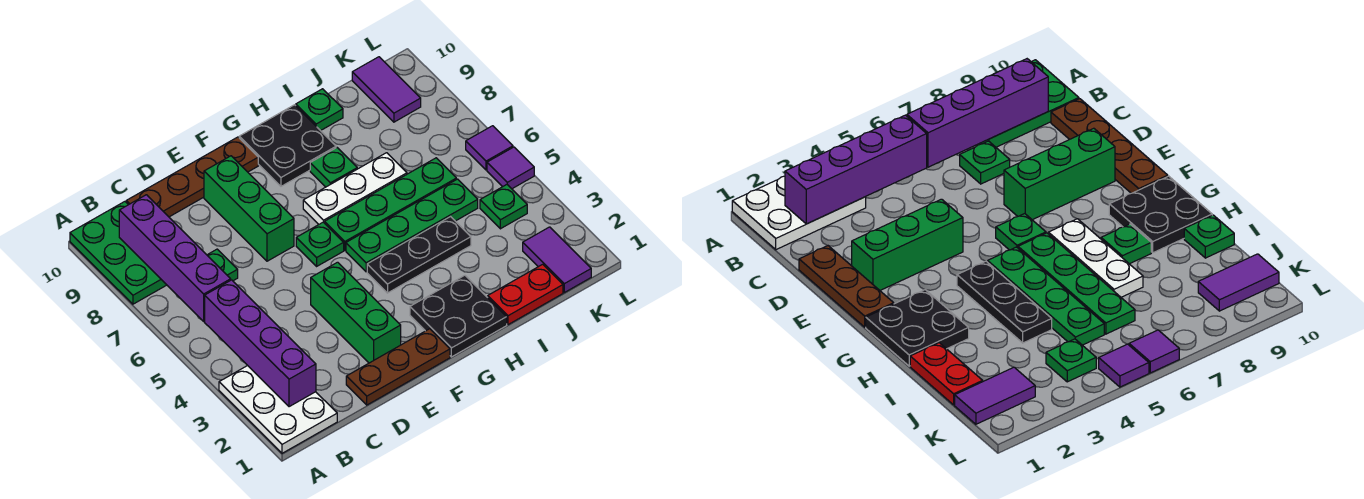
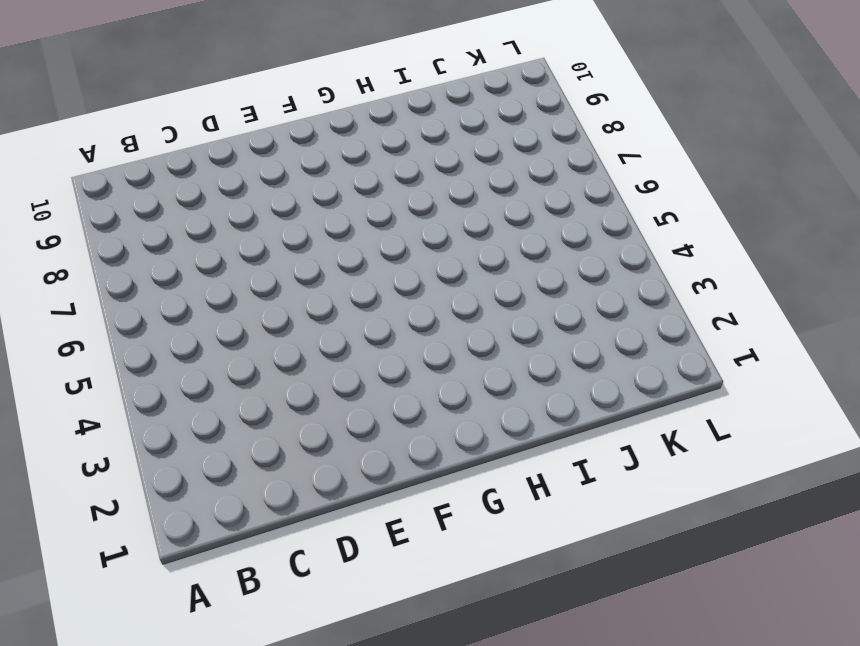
none -> white plate A1:B3 level 1
none -> green plate A8:B10 level 1
none -> green plate C7 level 1

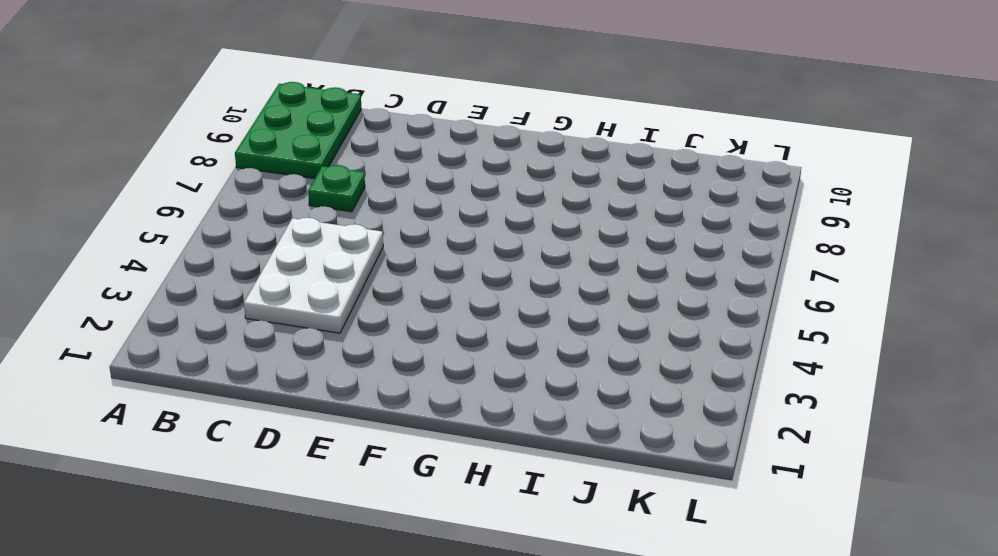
white plate C3:D5 level 1 -> white plate A1:B3 level 1
none -> brown plate C10:F10 level 1
none -> brown plate D1:F1 level 1
none -> green brick E2:E4 level 1

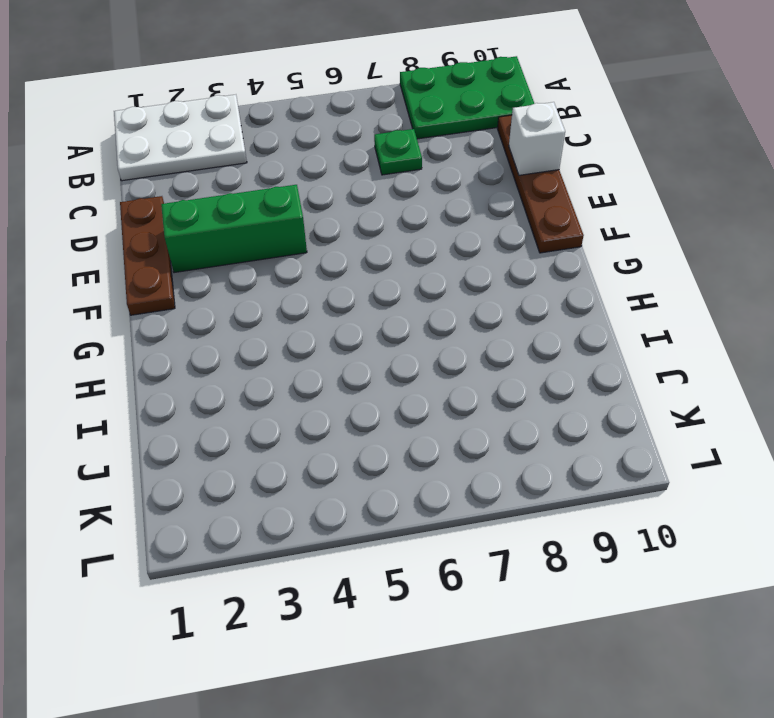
white brick D10 level 2 -> none
none -> green brick E7:E9 level 1
none -> green plate F6 level 1
none -> black plate G1:H2 level 1

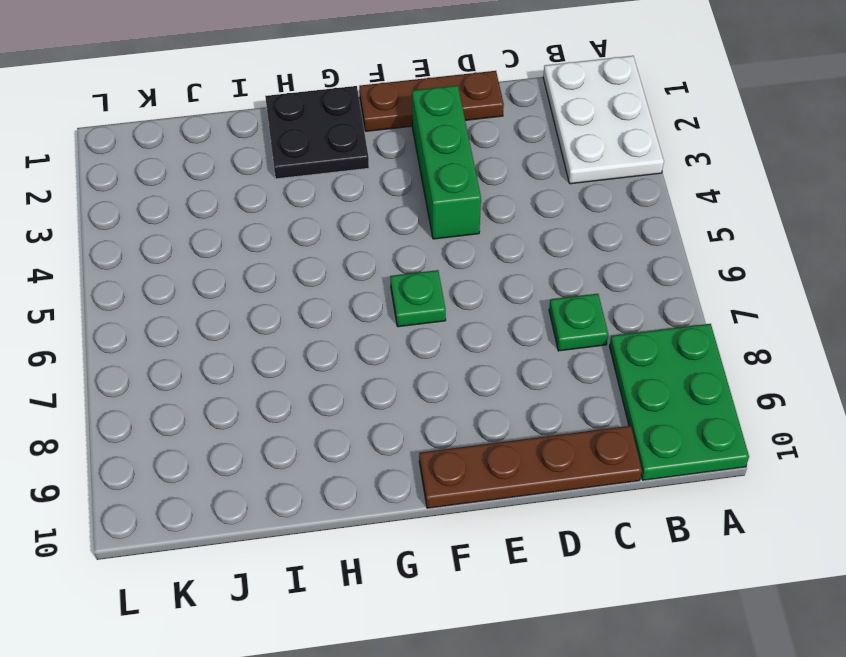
none -> green brick E7:E9 level 1
none -> black plate G4:I4 level 1
none -> green plate G5:J5 level 1

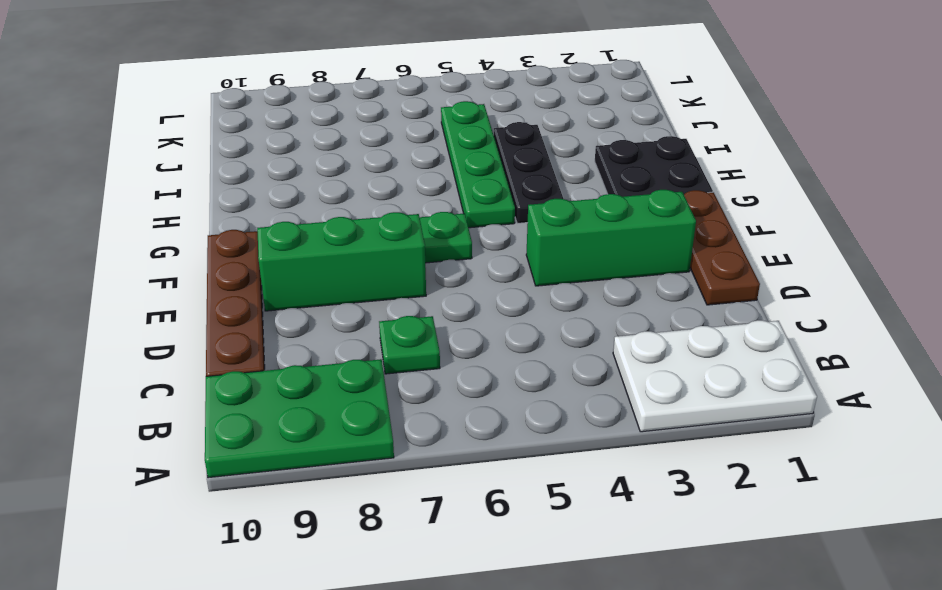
none -> green plate G6:J6 level 1
none -> white plate G7:I7 level 1
none -> black plate G9:H10 level 1

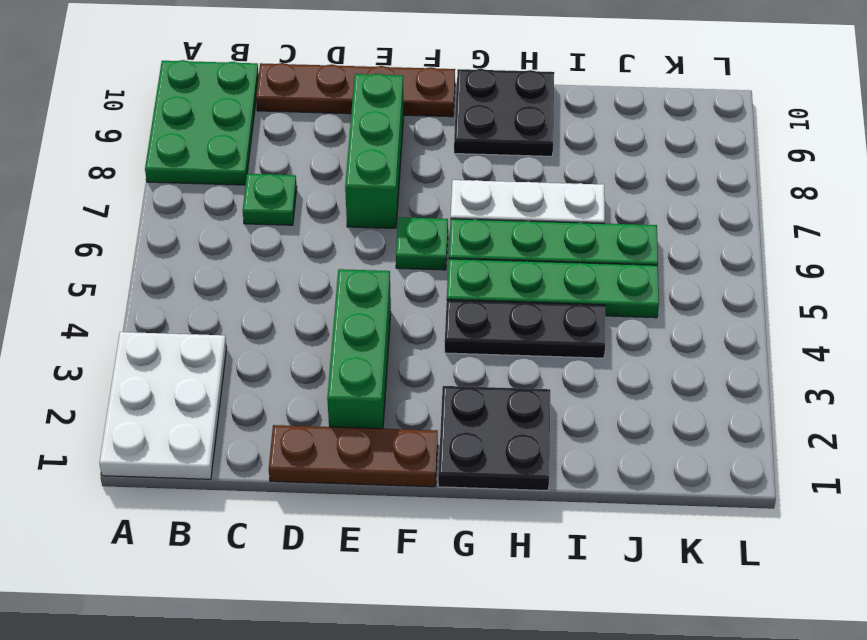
none -> green plate H8 level 1
none -> red plate I1:J1 level 1
none -> green plate I10 level 1

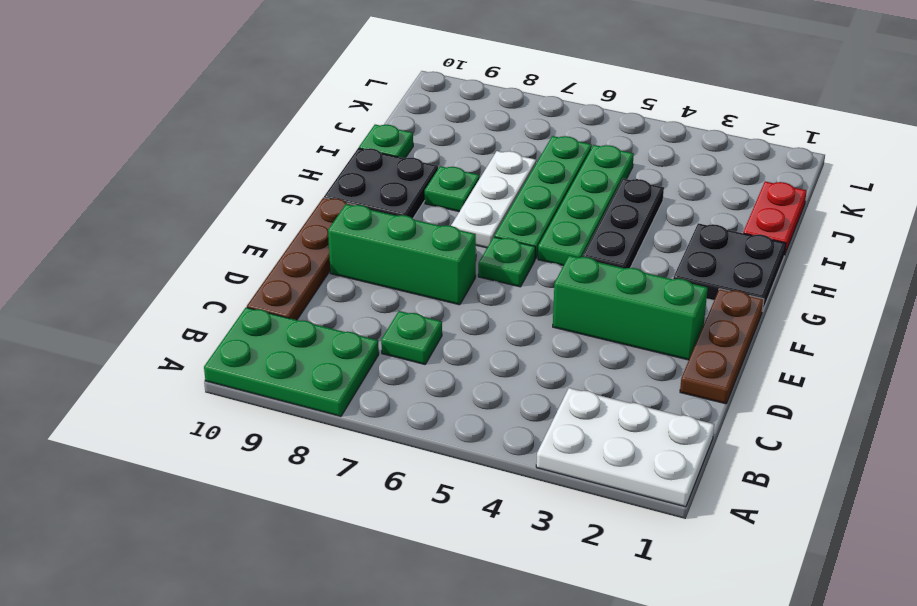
none -> purple tile K1:K2 level 1
none -> green plate K4 level 1
none -> purple tile K9:K10 level 1

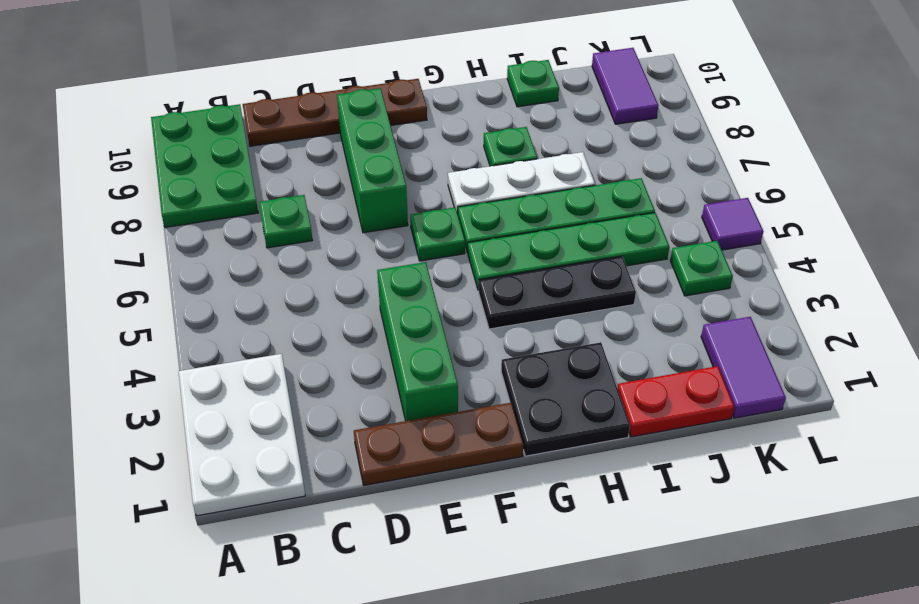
none -> black plate G9:H10 level 1
none -> purple tile L6 level 1
none -> purple brick B2:B5 level 2

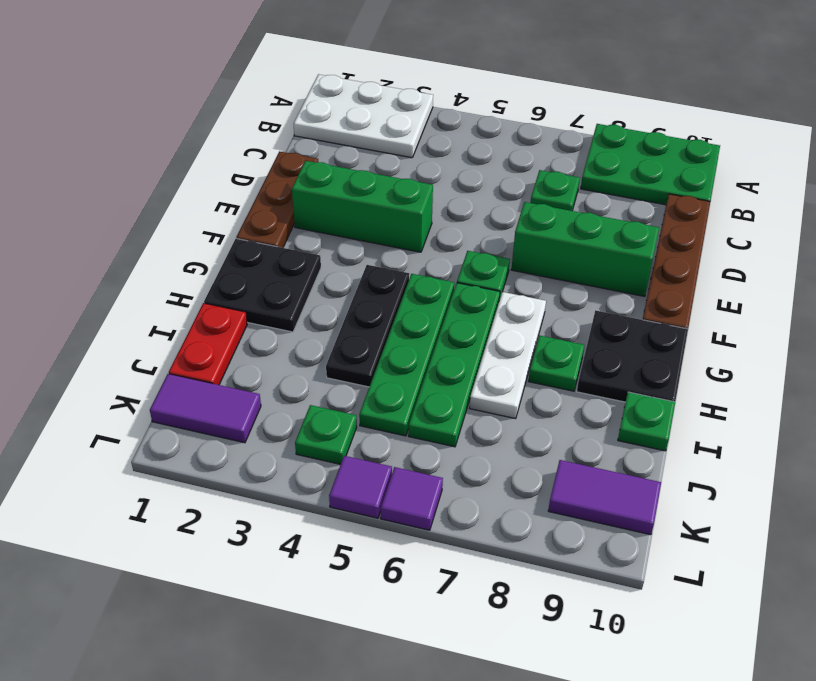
none -> purple brick B2:B5 level 2
none -> purple brick B6:B9 level 2

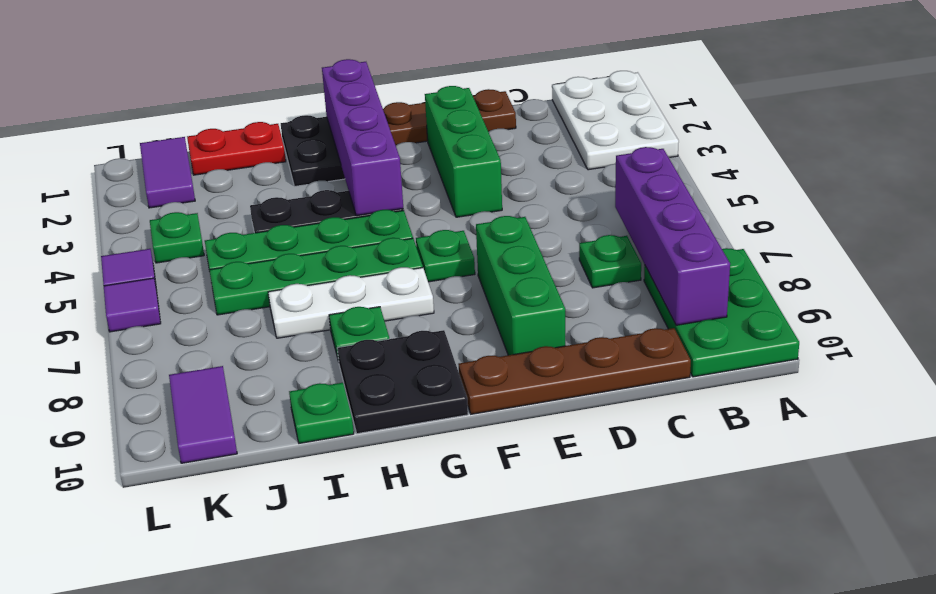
purple brick G1:G4 level 2 -> purple brick B2:B5 level 2

